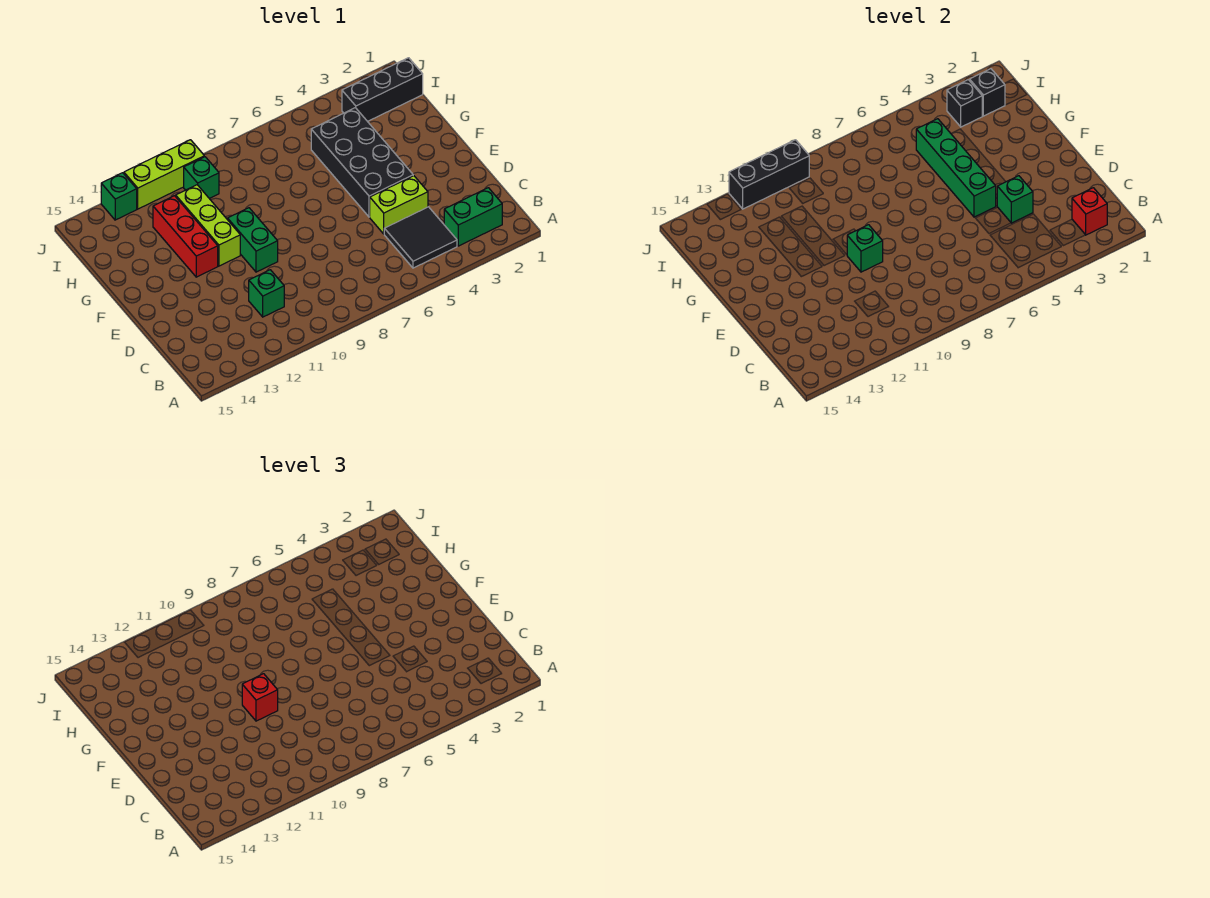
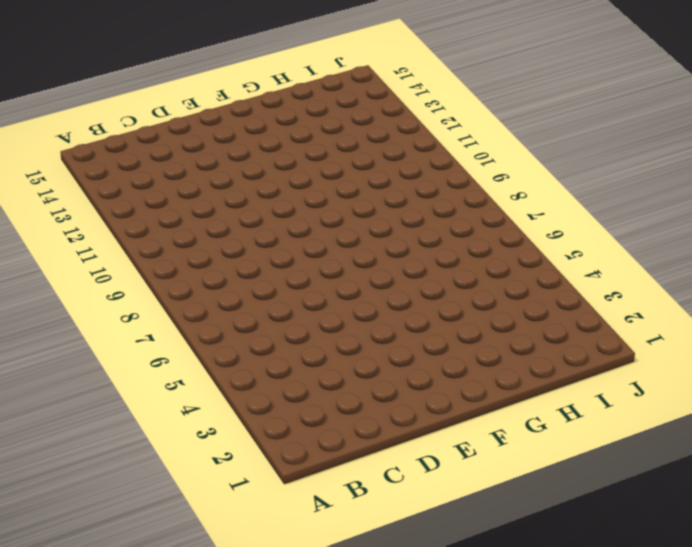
none -> green brick B2:B3 level 1
none -> black tile B4:C5 level 1
none -> green brick C11 level 1

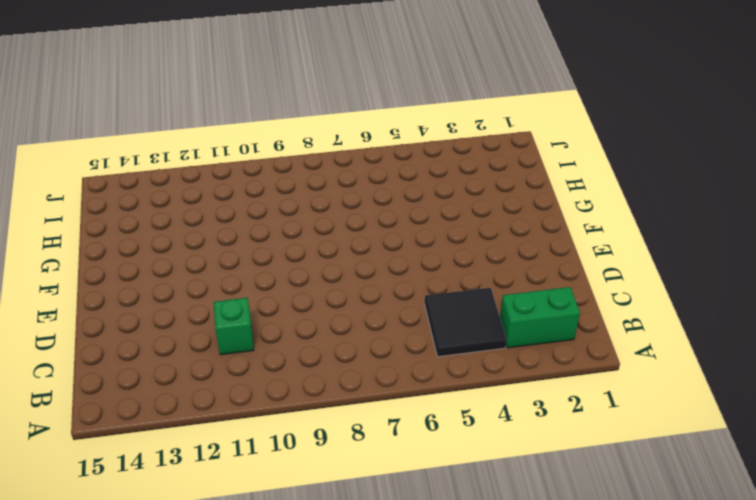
none -> lime brick D4:D5 level 1
none -> black brick E4:H5 level 1
none -> green brick E10:F10 level 1

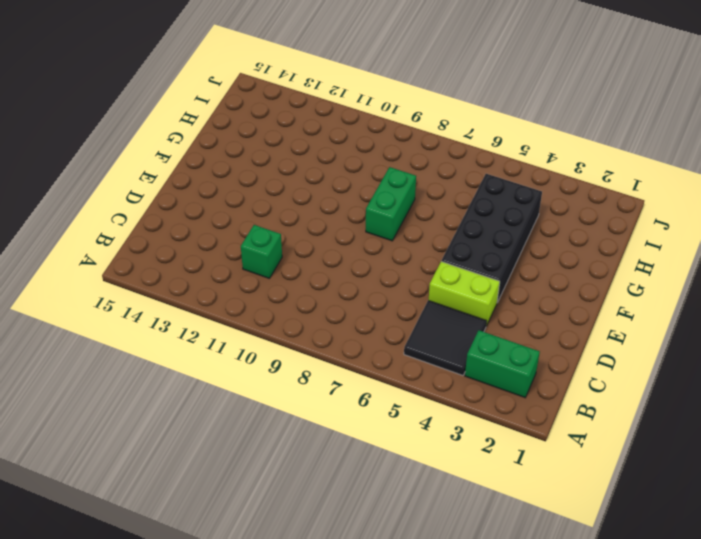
green brick F8:G8 level 1 -> green brick E10:F10 level 1
none -> lime brick F11:H11 level 1
none -> red brick F12:H12 level 1
none -> black brick I1:I3 level 1

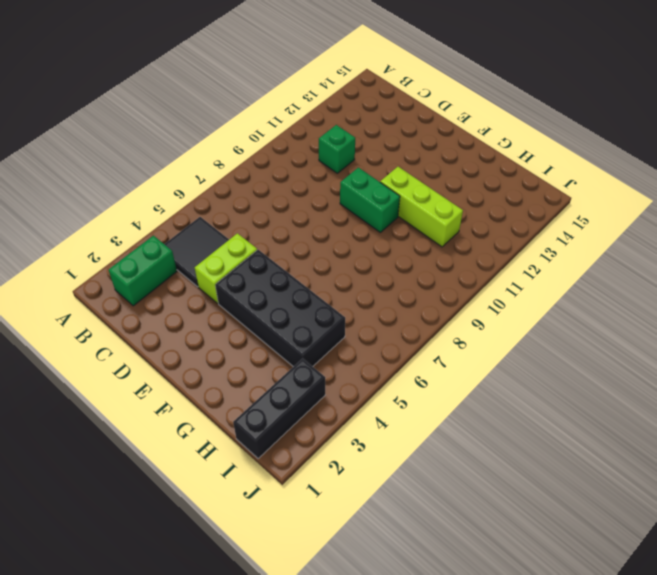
none -> red brick F12:H12 level 1
none -> green brick I10 level 1
none -> lime brick J10:J12 level 1

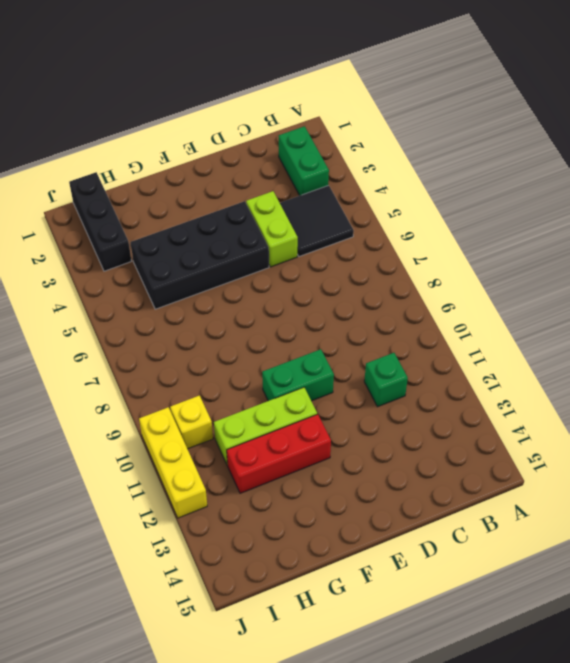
yellow brick I10 level 1 -> green brick I10 level 1
yellow brick J10:J12 level 1 -> lime brick J10:J12 level 1
none -> green brick J13 level 1
none -> red brick B2 level 2
none -> green brick D4 level 2

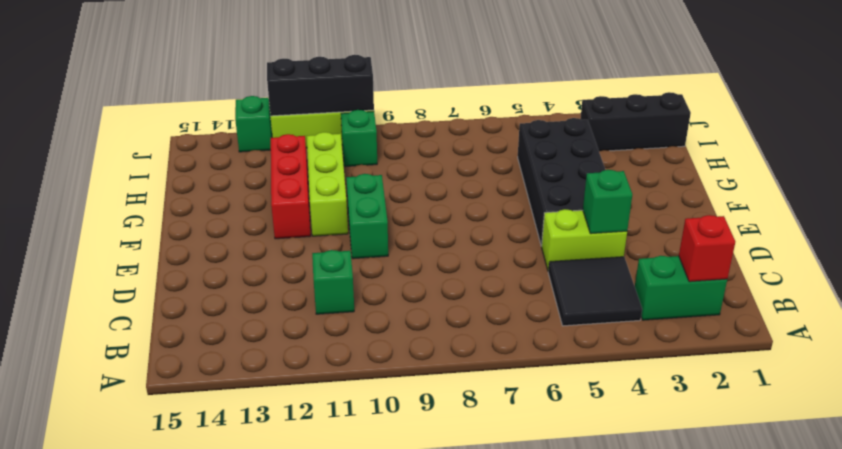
none -> green brick E5:H5 level 2
none -> green brick E10 level 2
none -> black brick I2 level 2

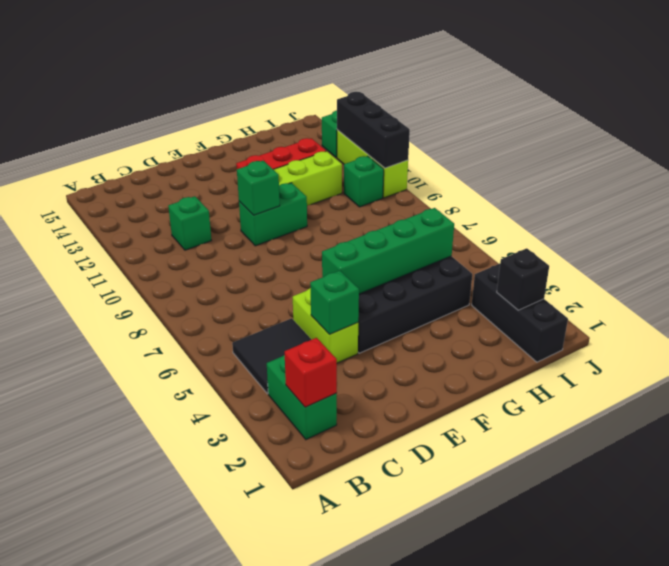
none -> black brick I3 level 2
none -> red brick E10 level 3

